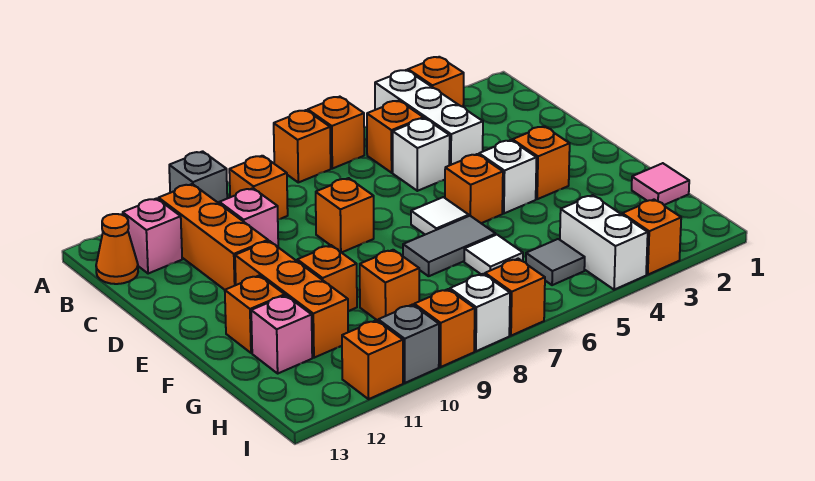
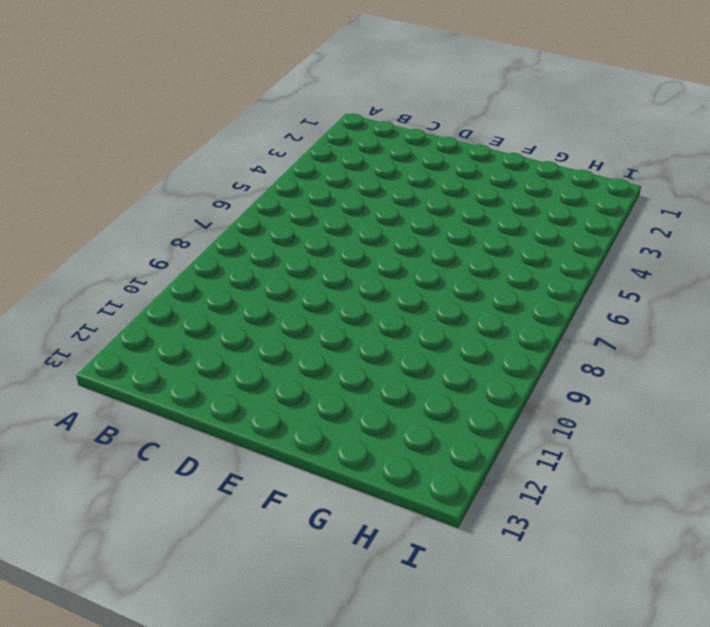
none -> orange brick A3 level 1
none -> white brick A4:C4 level 1
none -> orange brick A6 level 1
none -> orange brick A7 level 1

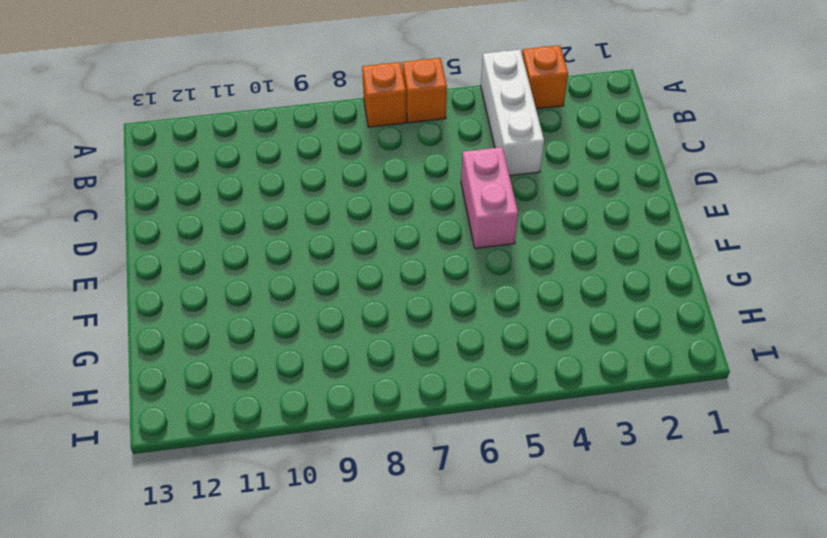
pink brick D5:E5 level 1 -> orange brick E5 level 1
none -> grey brick A10 level 1
none -> orange brick B5 level 1
none -> orange brick B9 level 1
none -> orange brick B11:D11 level 1

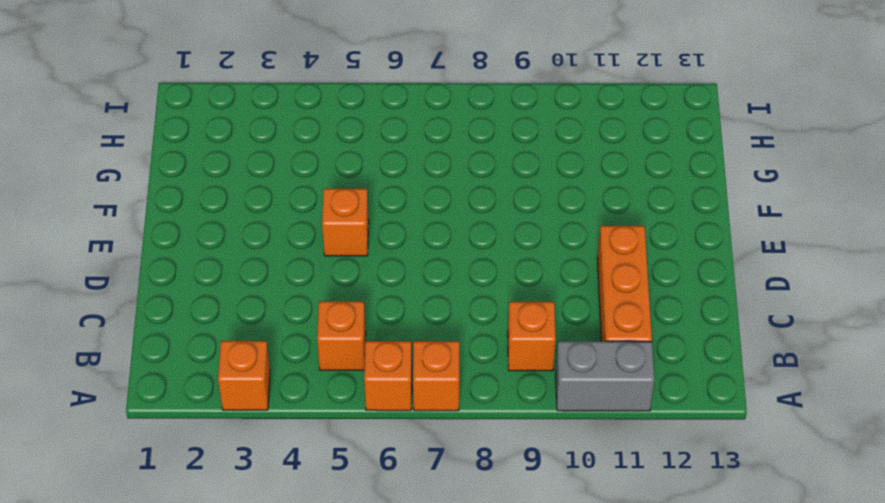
grey brick A10:A11 level 1 -> grey brick A10 level 1
none -> white brick A4:C4 level 1
none -> pink brick B12 level 1
none -> orange cone B13 level 1
none -> white brick C5 level 1

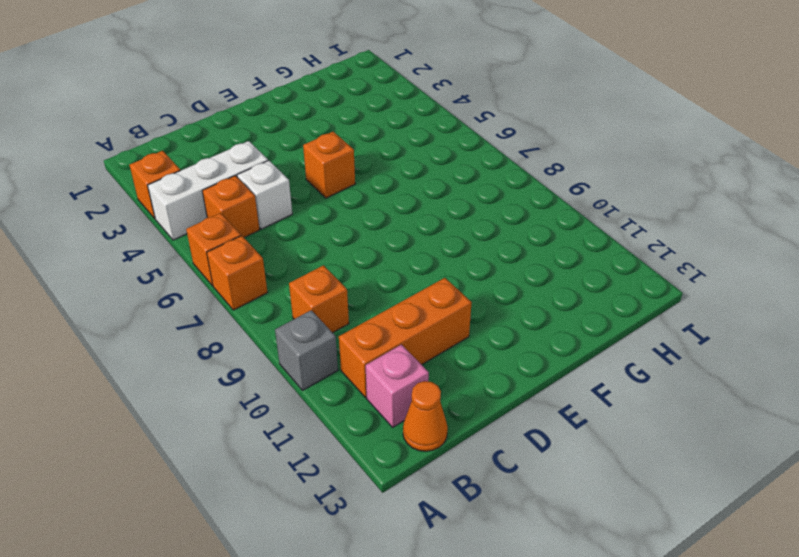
none -> pink brick C10 level 1
none -> orange brick D8 level 1
none -> orange brick E3 level 1
none -> white brick E4 level 1

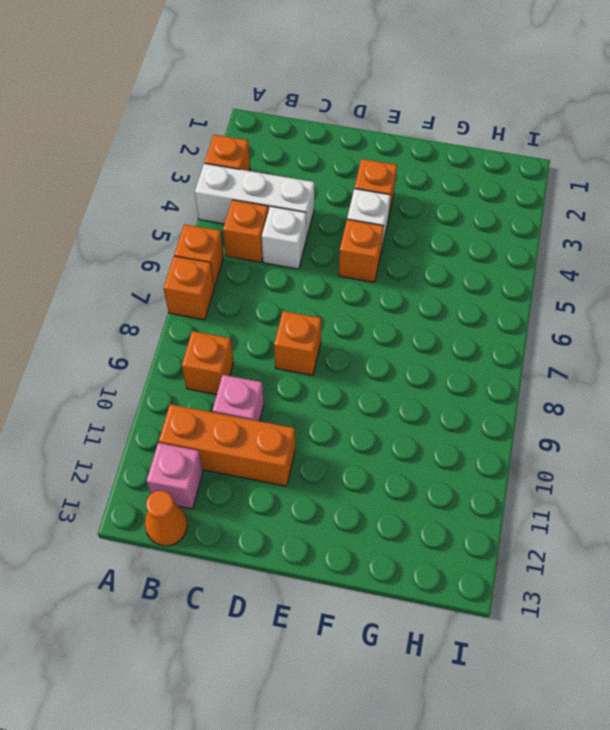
none -> grey brick A10 level 1
none -> white tile E6 level 1
none -> orange brick E11:G11 level 1
none -> grey tile F6:F7 level 1

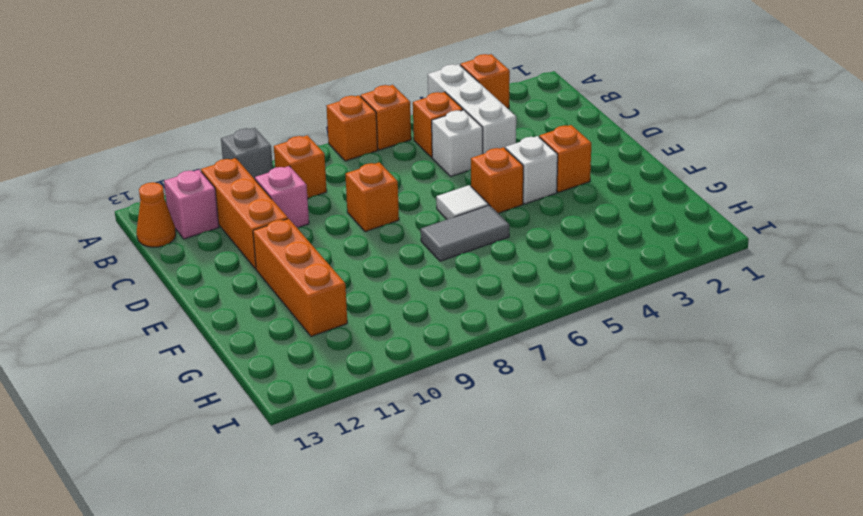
none -> orange brick F10 level 1
none -> orange brick F12 level 1
none -> pink tile G1 level 1
none -> white tile G6 level 1

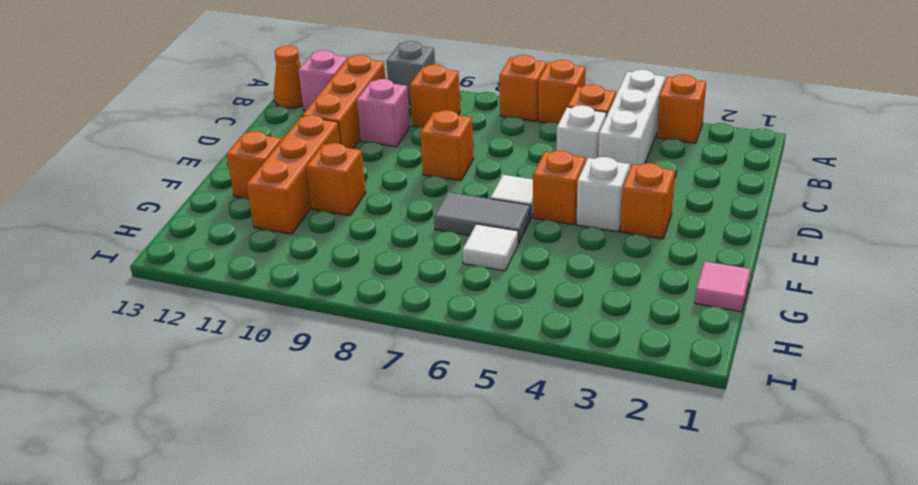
none -> orange brick G9 level 1
none -> pink brick G12 level 1
none -> white brick H4:I4 level 1
none -> grey tile H5 level 1

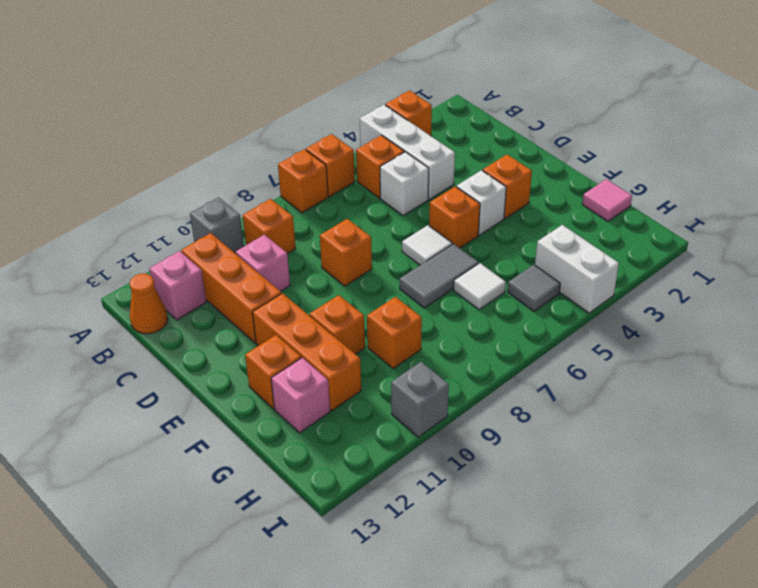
none -> orange brick I3 level 1
none -> orange brick I7 level 1
none -> white brick I8 level 1
none -> orange brick I9 level 1

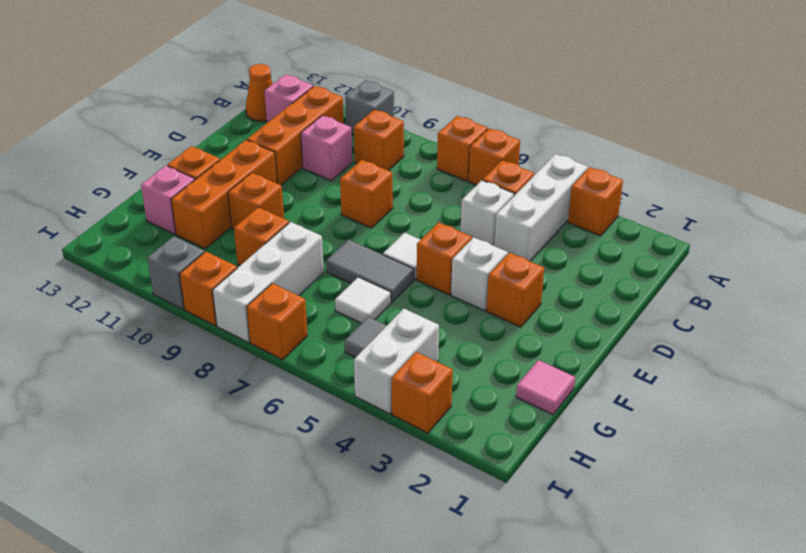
white brick G8:I8 level 1 -> white brick I8 level 1
none -> orange brick I11 level 1

